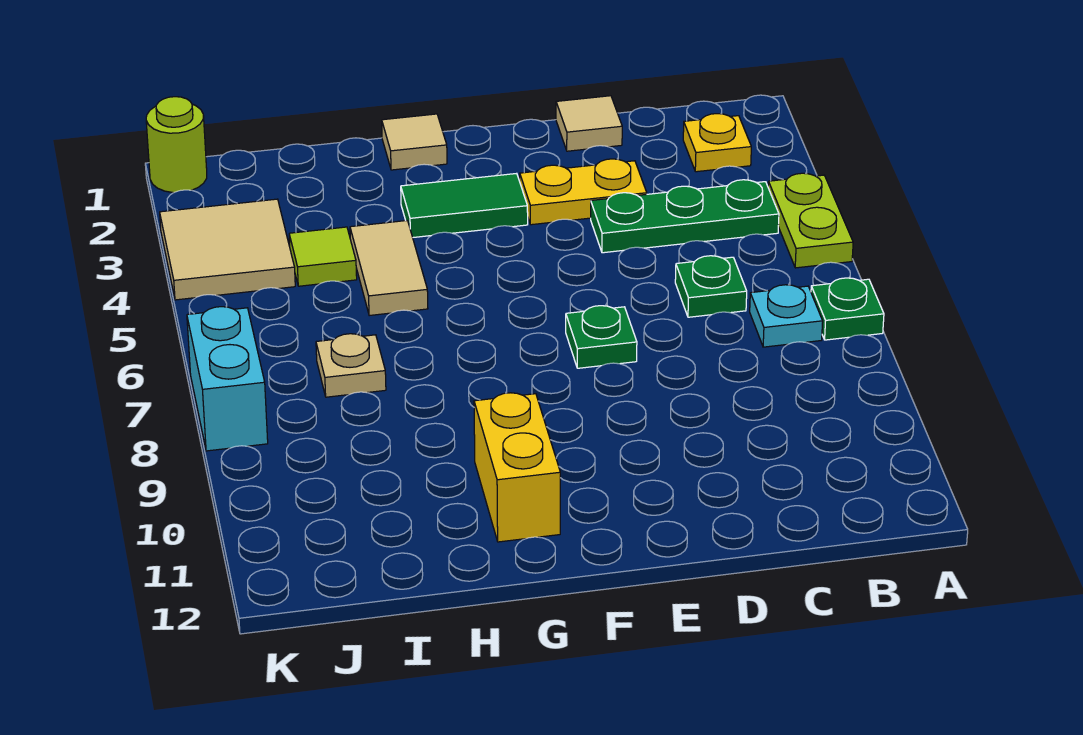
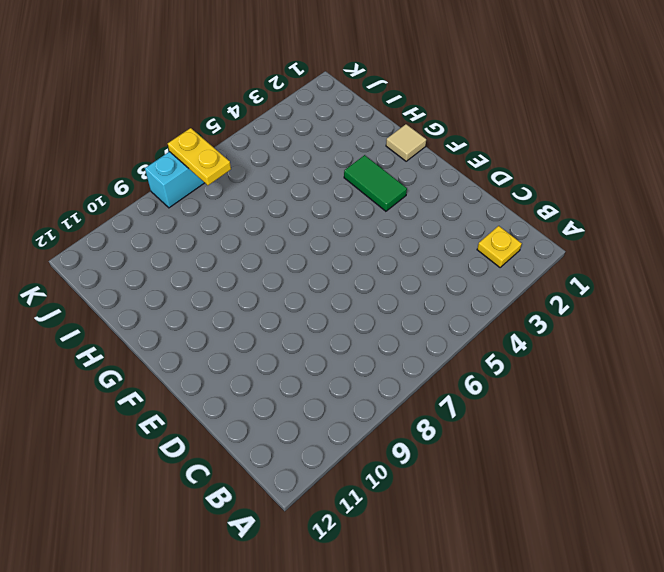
yellow plate J7:K7 level 2 -> yellow plate D3:E3 level 1
none -> lime plate A4:A5 level 1
none -> green plate A7 level 1
none -> green plate B4:D4 level 1

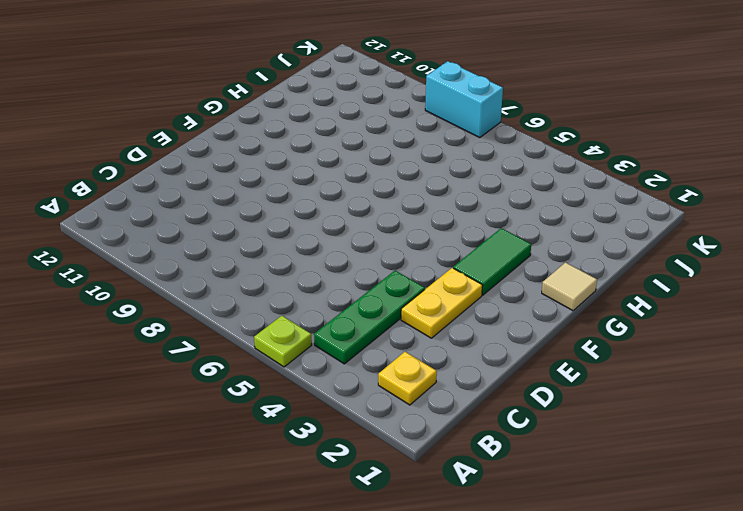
lime plate A5 level 1 -> lime plate A4:A5 level 1
none -> green plate A7 level 1
none -> cyan plate B7 level 1
none -> green plate C6 level 1

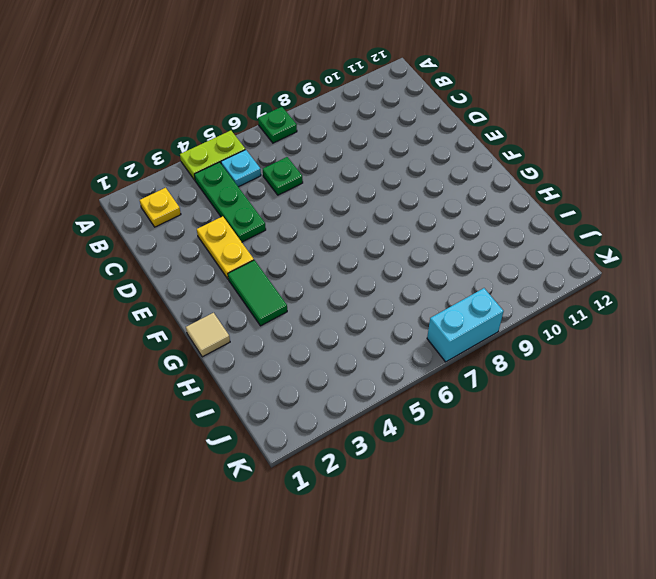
cyan plate B5 level 1 -> cyan plate B7 level 1
none -> tan tile D1 level 1
none -> green plate E7 level 1
none -> yellow brick G10:G11 level 1

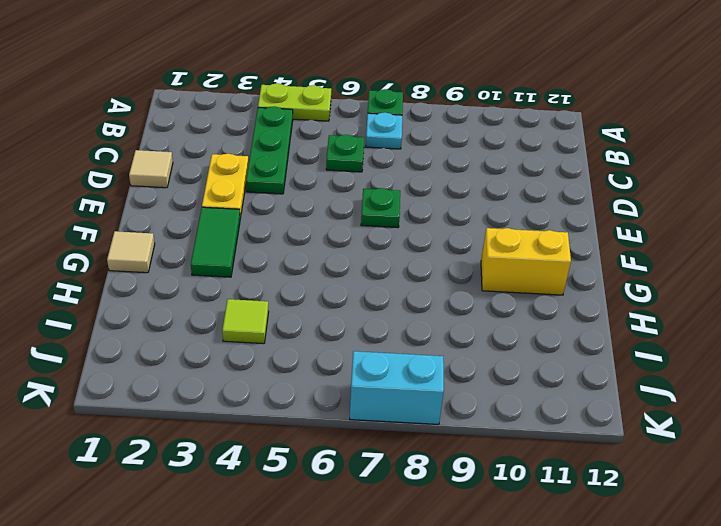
none -> yellow plate B2 level 1
none -> tan tile H4:H5 level 1
none -> tan plate I7 level 1

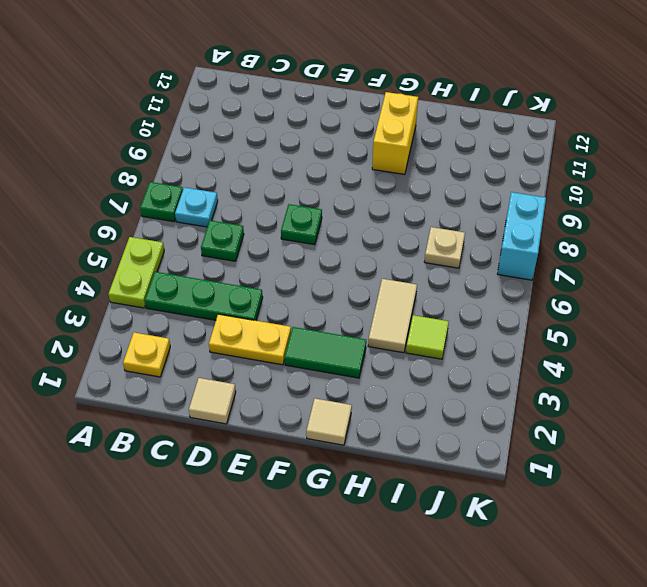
none -> tan tile J3:K4 level 1
none -> lime round brick K1 level 1

